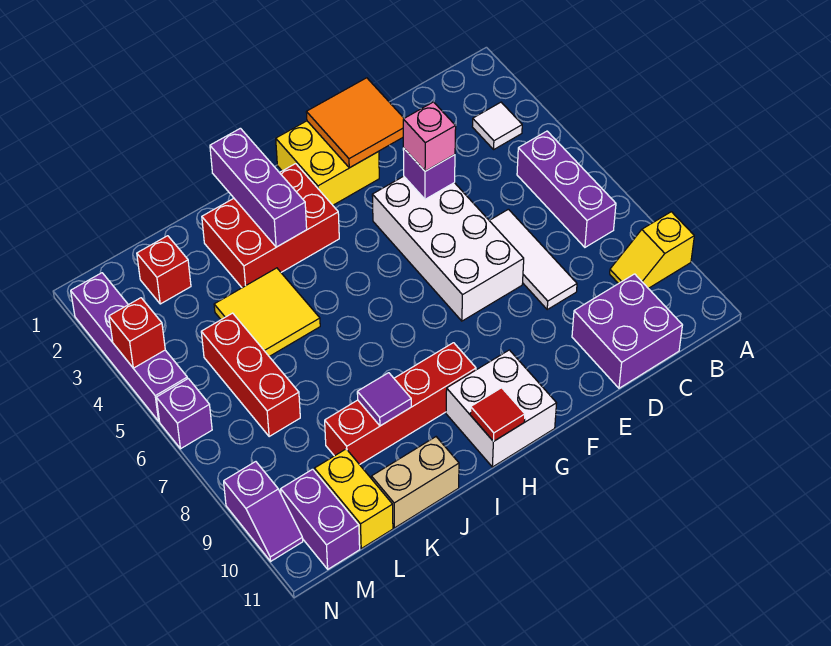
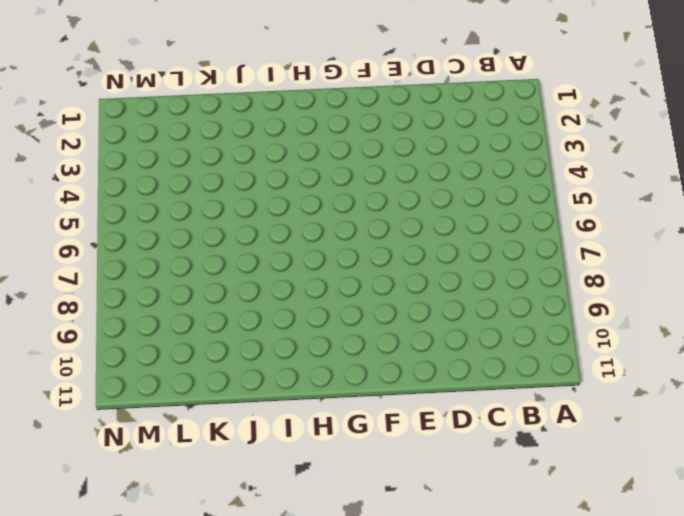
none -> yellow slope A9:B9 level 1 top A
none -> white tile B3 level 1
none -> purple brick B5:B7 level 1

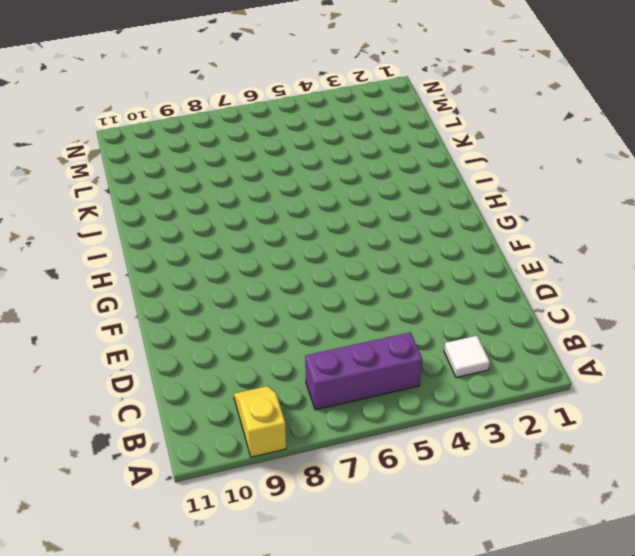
none -> purple brick C10:D11 level 1
none -> white tile D6:D8 level 1
none -> white brick E4:F7 level 1

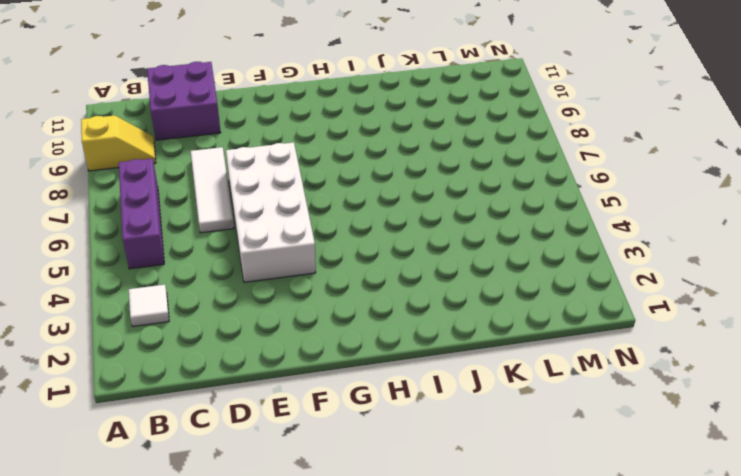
none -> yellow brick F1:G2 level 1
none -> white brick G10:H11 level 1
none -> red brick H2:J3 level 1

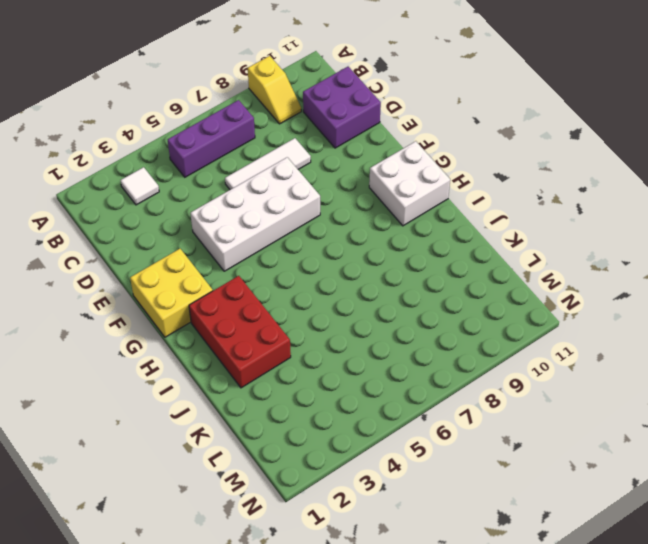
none -> red brick H9:K9 level 1
none -> yellow tile J4:K5 level 1
none -> tan brick J11:K11 level 1

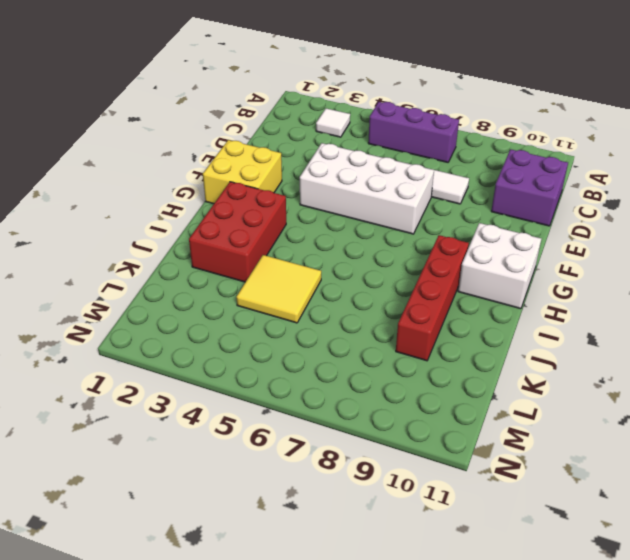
none -> yellow slope A9:B9 level 1 top A
none -> tan brick J11:K11 level 1
none -> red brick L2 level 1

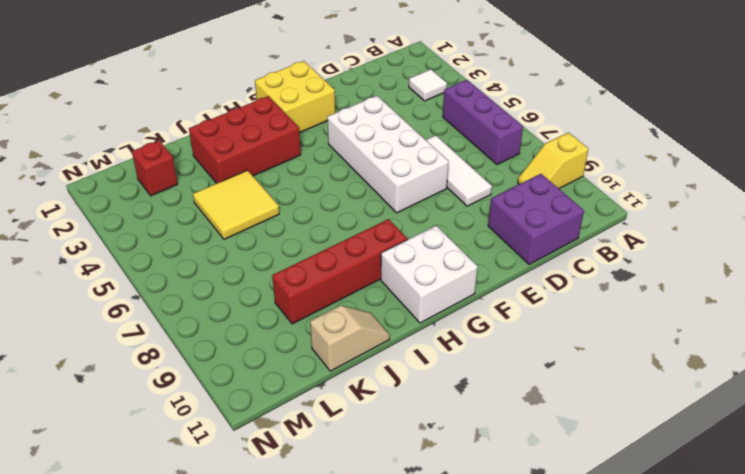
tan slope J11:K11 level 1 top K -> tan brick J11:K11 level 1
none -> red brick L5:L7 level 1
none -> yellow brick L10:L11 level 1
none -> purple brick M10:M11 level 1

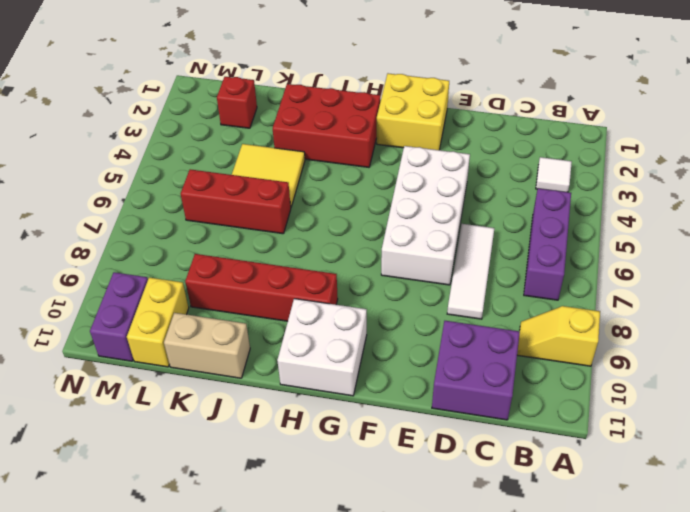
red brick J6:L6 level 1 -> red brick L5:L7 level 1
none -> purple brick N2:N5 level 1
none -> purple brick N6 level 1
none -> purple slope N9:N10 level 1 top 9

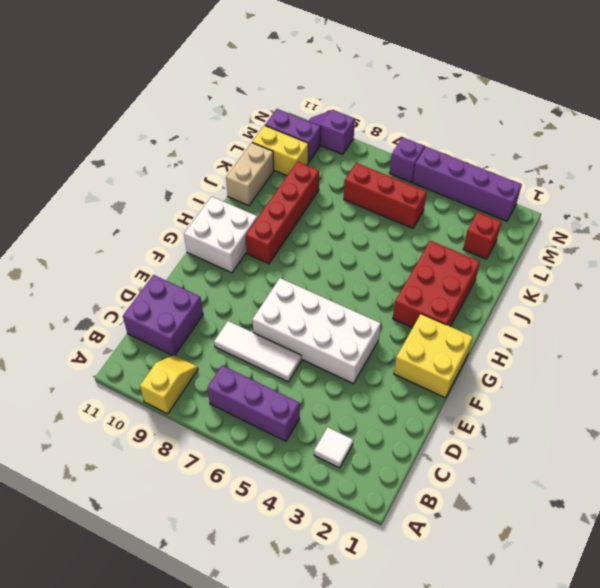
none -> yellow tile J4:K5 level 1
none -> orange tile E1:F2 level 2
none -> purple brick E4 level 2

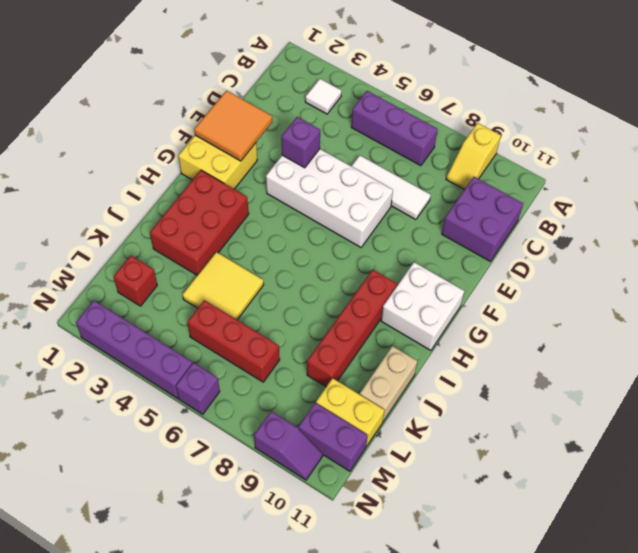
none -> red tile H11 level 2
none -> purple brick I1:I3 level 2
none -> purple tile J9 level 2

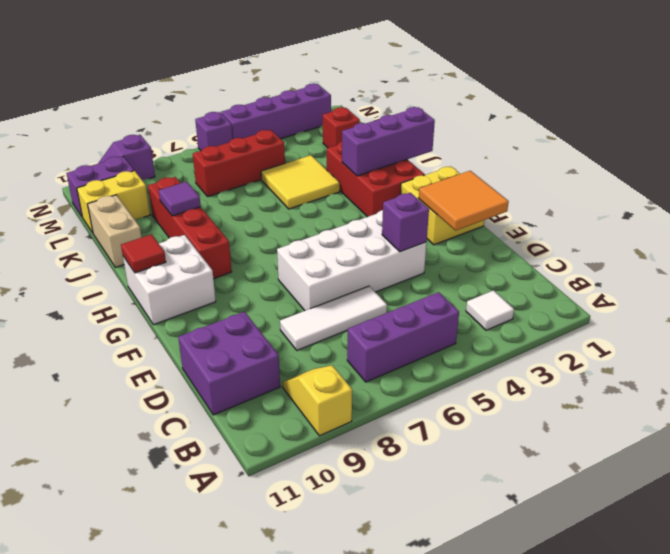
none -> red brick N4 level 2
none -> pink brick E4 level 3

